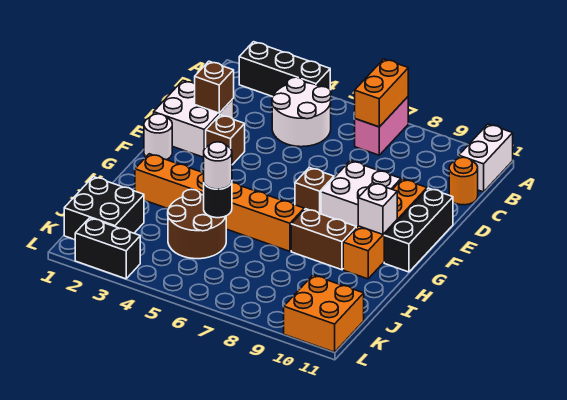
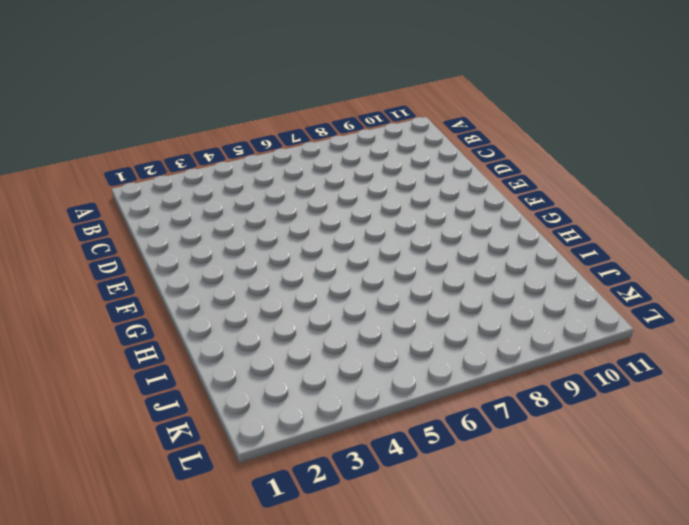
none -> black brick A2:A4 level 1
none -> pink brick A7:B7 level 1
none -> white brick A11:B11 level 1

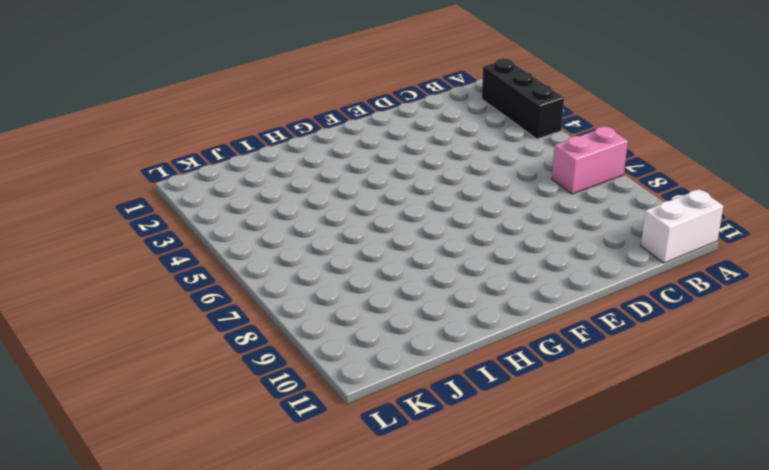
none -> white round brick B4:C5 level 1
none -> orange round brick C11 level 1
none -> white brick D1:E2 level 1

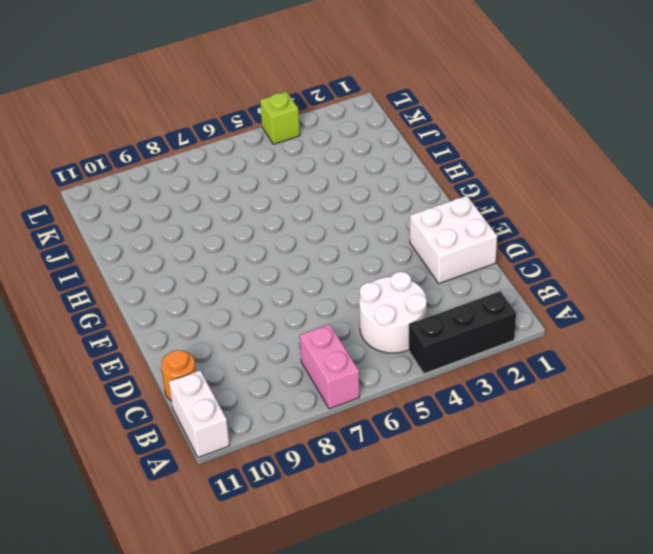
lime brick L4 level 1 -> none
none -> brown brick E3 level 1
none -> white brick E8:F9 level 1
none -> orange brick E10:H10 level 1

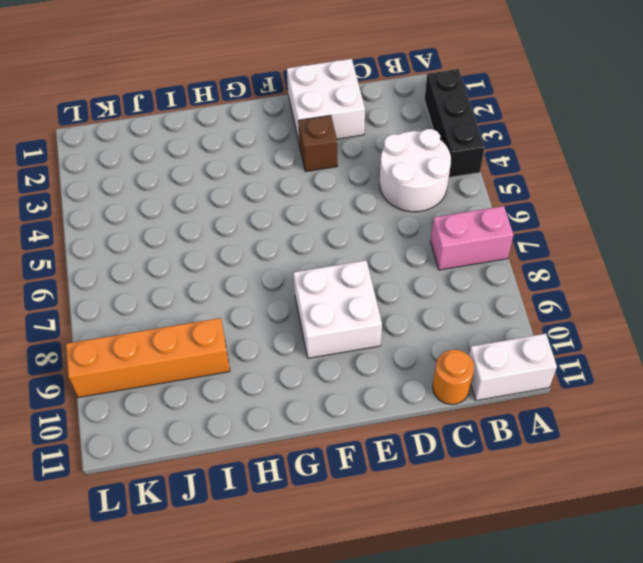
orange brick I9:L9 level 1 -> orange brick E10:H10 level 1
none -> black brick E11:G11 level 1
none -> white round brick F1 level 1
none -> brown brick F7 level 1

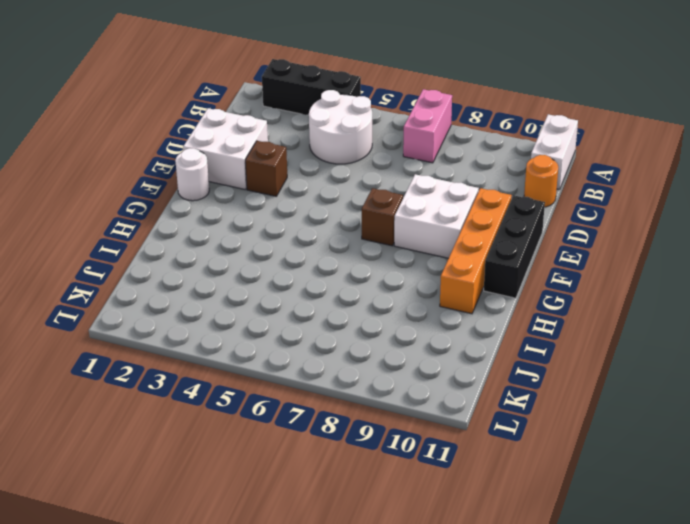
none -> orange brick H2:H7 level 1
none -> brown brick H8:H9 level 1
none -> brown round brick I4:J5 level 1

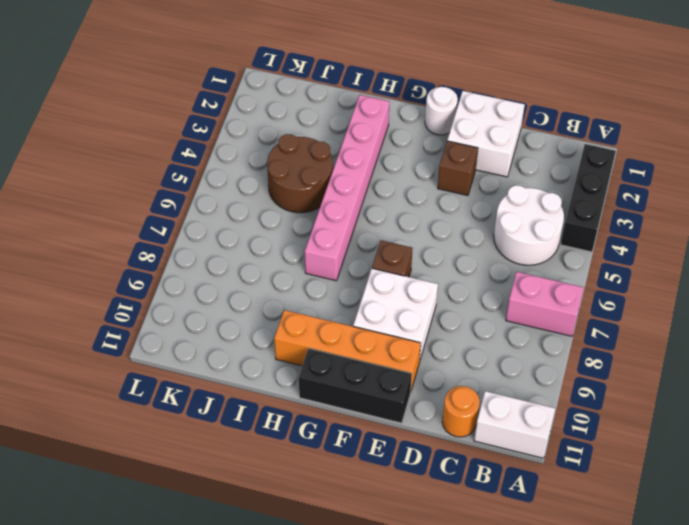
pink brick H2:H7 level 1 -> orange brick H2:H7 level 1
none -> brown brick H8:H9 level 1
none -> black brick J1:K2 level 1
none -> orange brick K10:L11 level 1

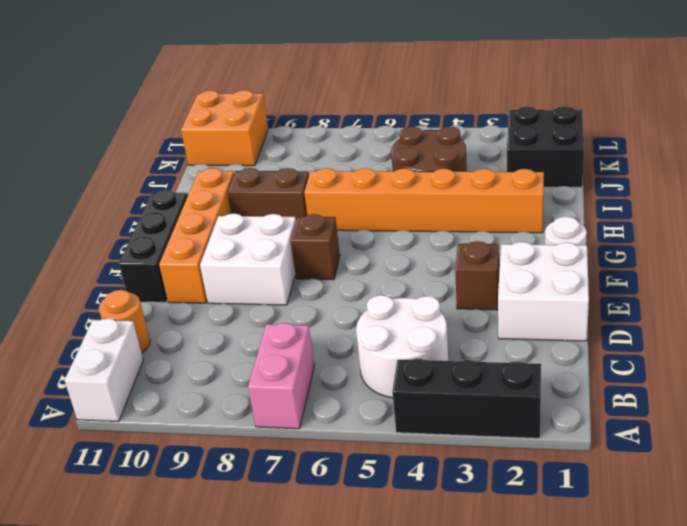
none -> black brick L2:L3 level 1
none -> orange brick A7:B7 level 2
none -> brown brick D2 level 2

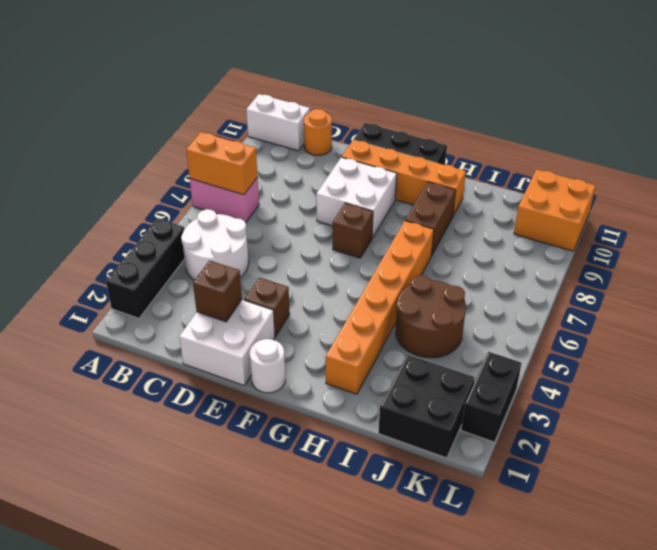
none -> white brick G10 level 2
none -> black round brick I5 level 2
none -> white round brick I5 level 3

